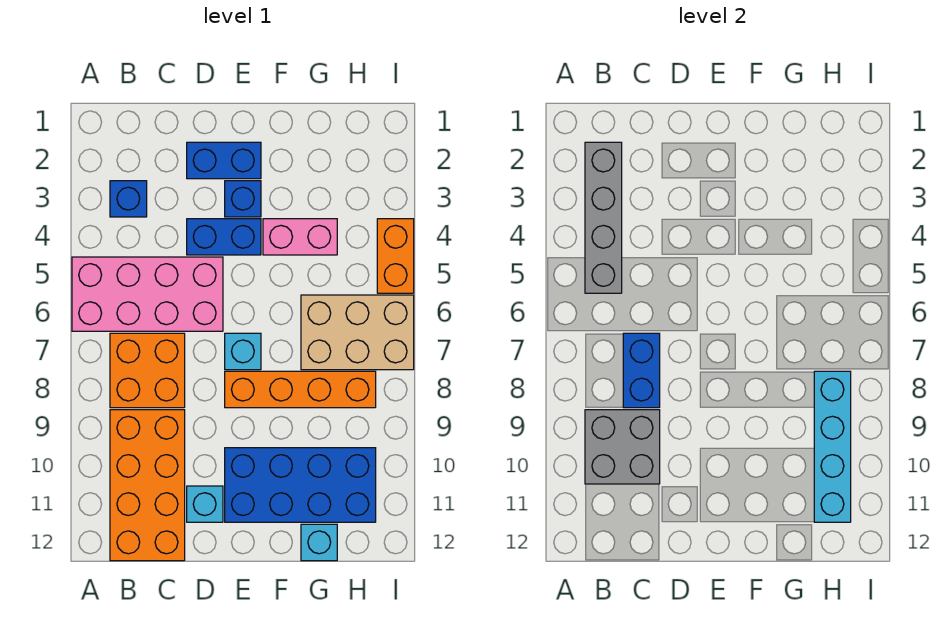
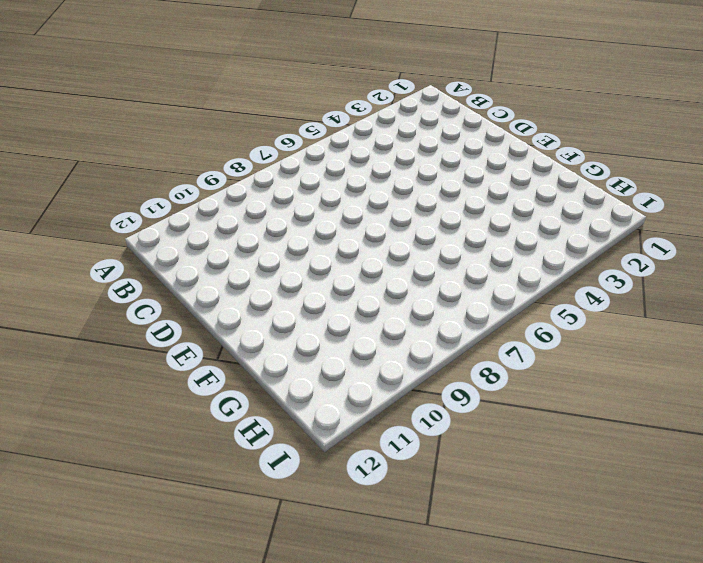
none -> pink brick A5:D6 level 1
none -> blue brick B3 level 1
none -> orange brick B7:C8 level 1

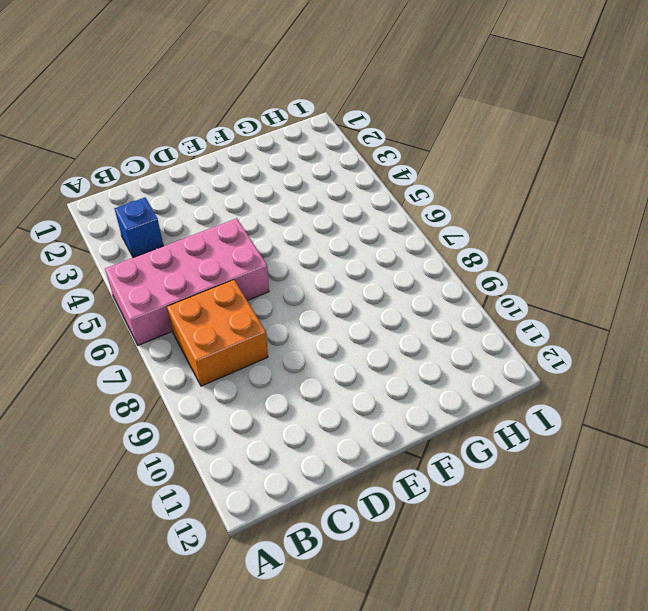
none -> orange brick B9:C12 level 1
none -> blue brick D2:E2 level 1
none -> blue brick D4:E4 level 1

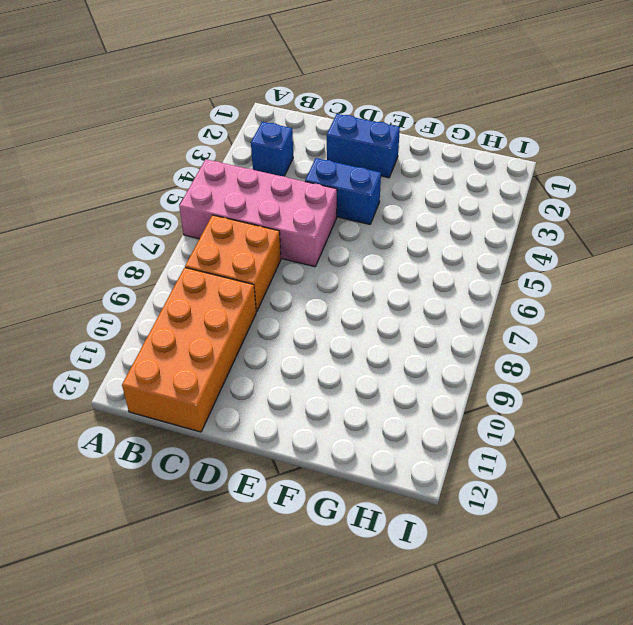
none -> cyan brick D11 level 1
none -> blue brick E3 level 1
none -> cyan brick E7 level 1

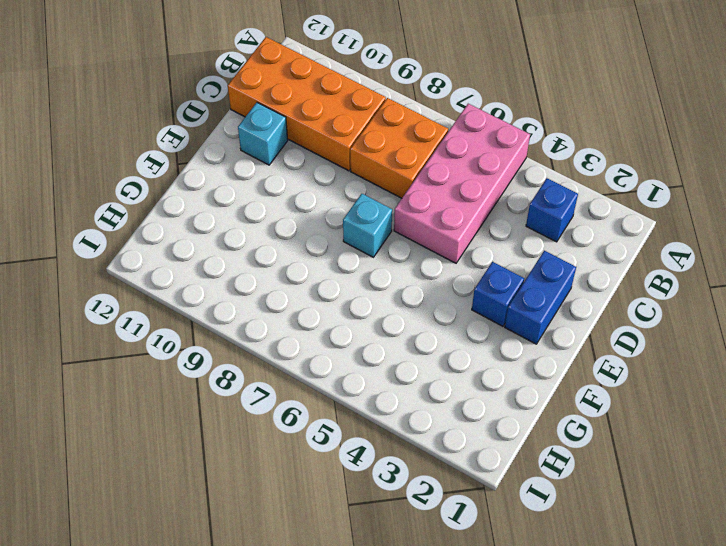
none -> blue brick D4:E4 level 1
none -> orange brick E8:H8 level 1
none -> blue brick E10:H11 level 1

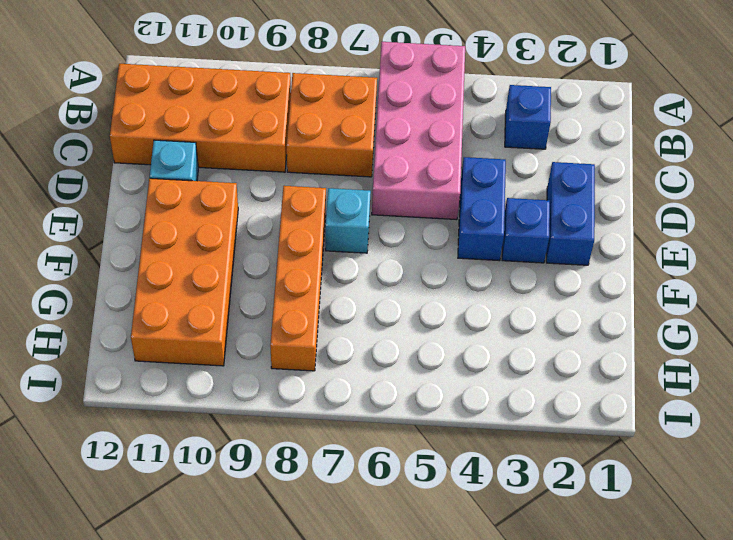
orange brick E10:H11 level 1 -> blue brick E10:H11 level 1
none -> pink brick F4:G4 level 1
none -> tan brick G6:I7 level 1
none -> cyan brick G12 level 1

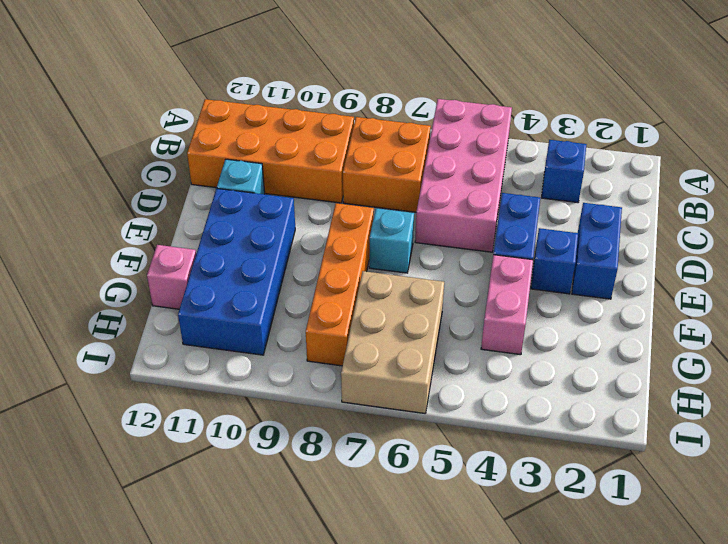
pink brick G12 level 1 -> cyan brick G12 level 1
none -> orange brick I4:I5 level 1
none -> grey brick B2:B5 level 2
none -> grey brick B9:C10 level 2

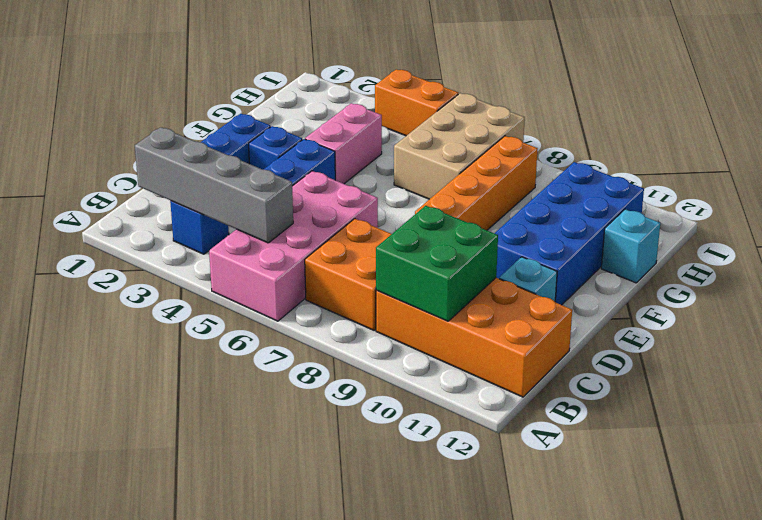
green brick B9:C10 level 2 -> grey brick B9:C10 level 2
none -> cyan brick E7 level 1
none -> blue brick C7:C8 level 2
none -> cyan brick H8:H11 level 2

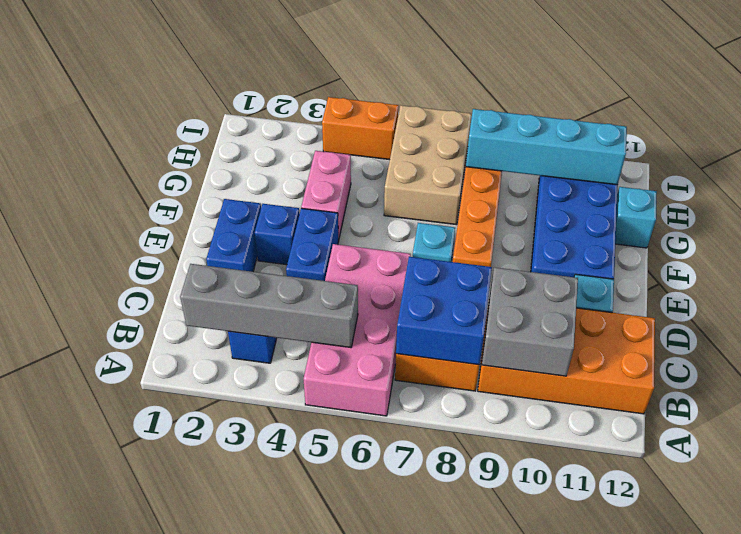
blue brick B7:C8 level 2 -> blue brick C7:C8 level 2

